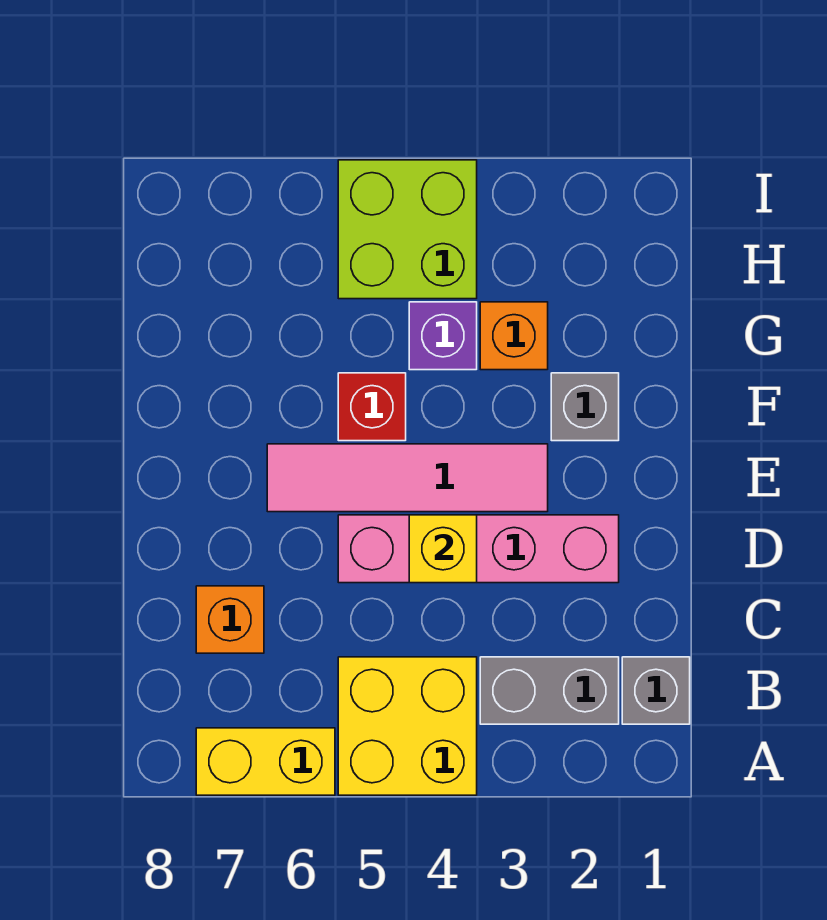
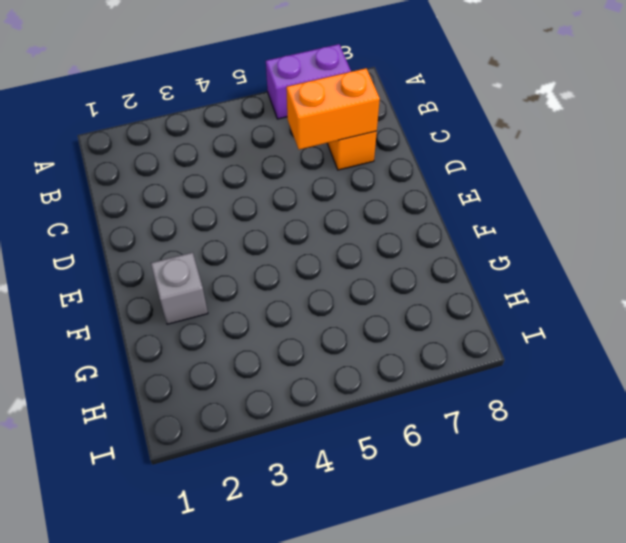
purple brick A6:A7 level 1 -> yellow brick A6:A7 level 1
orange brick C6:C7 level 2 -> none
none -> yellow brick A4:B5 level 1
none -> grey brick B1 level 1
none -> grey brick B2:B3 level 1

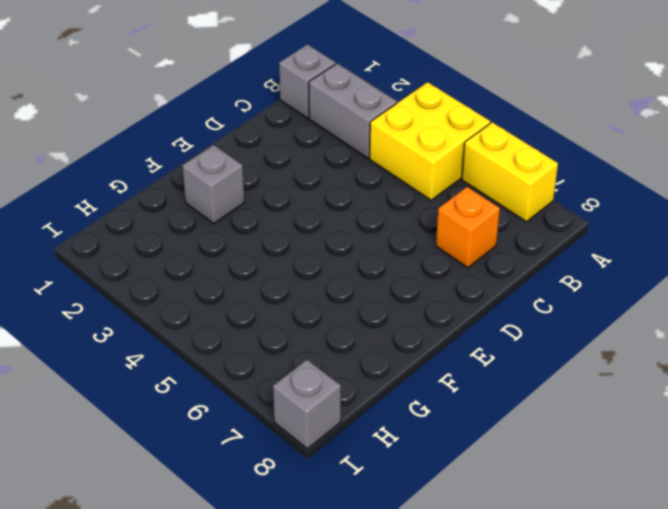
grey brick I8 level 1 -> none
none -> pink brick D2:D5 level 1
none -> pink tile E3:E6 level 1
none -> red brick F5 level 1

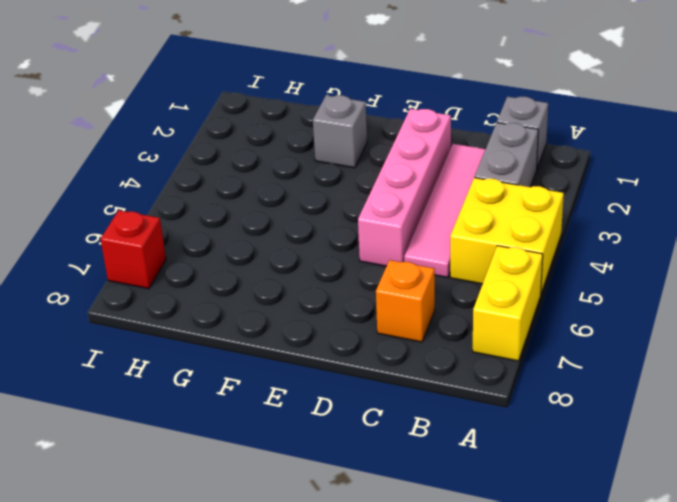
pink tile C2:C5 level 1 -> pink tile E3:E6 level 1
red brick I7 level 1 -> red brick F5 level 1
none -> orange brick G3 level 1
none -> purple brick G4 level 1
none -> lime brick H4:I5 level 1

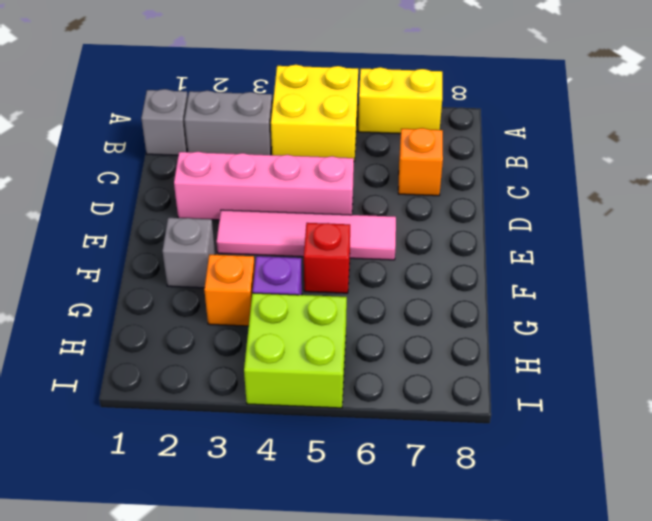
none -> yellow brick D4 level 2

